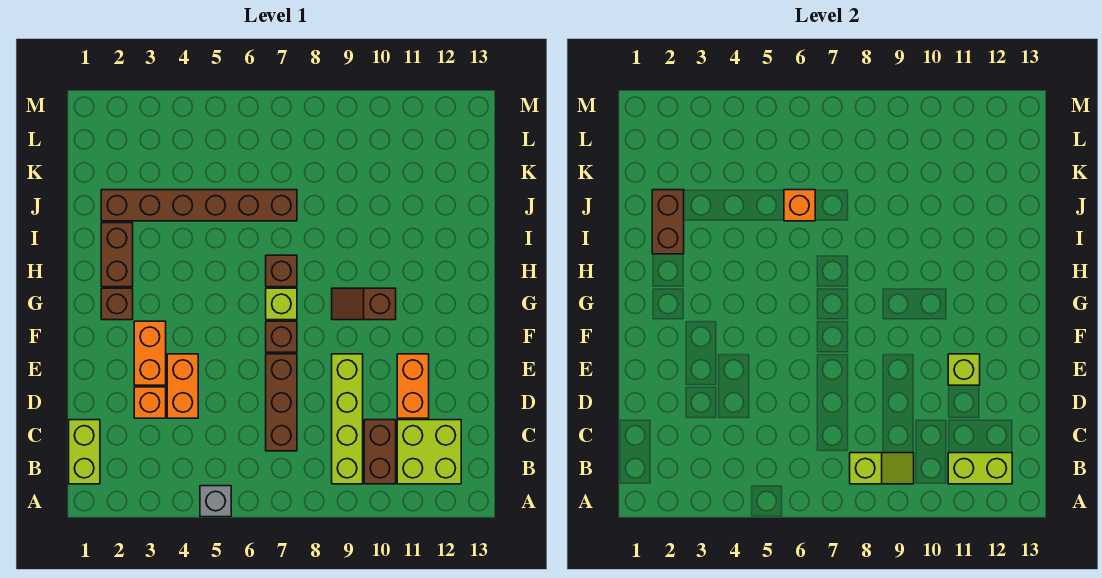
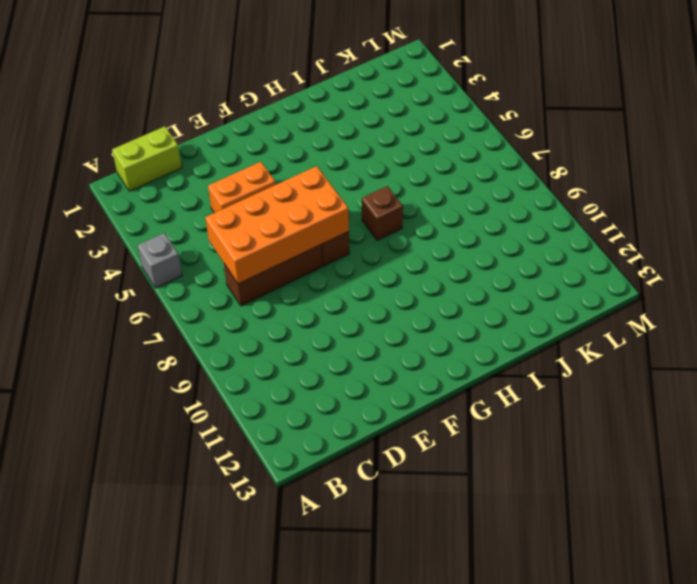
orange brick C6:F7 level 2 -> none
none -> lime brick B9:E9 level 1
none -> brown brick B10:C10 level 1
none -> lime brick B11:C12 level 1

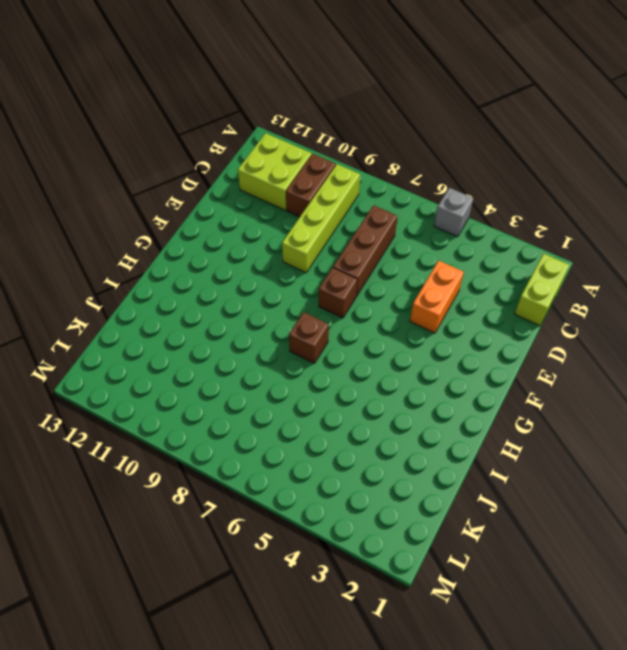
none -> orange brick D3 level 1
none -> orange brick D11:E11 level 1
none -> orange brick E3:F3 level 1

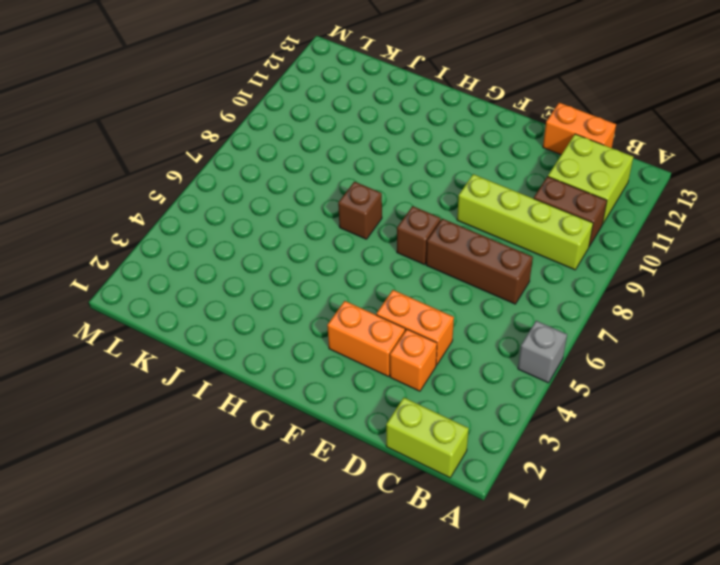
orange brick C13:D13 level 1 -> orange brick D11:E11 level 1
none -> brown brick G2 level 1
none -> lime brick G7 level 1
none -> brown slope G9:G10 level 1 top 10

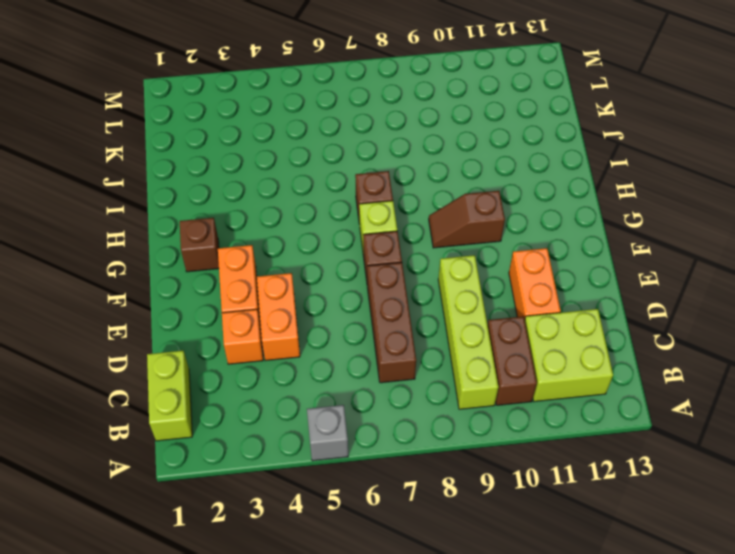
none -> brown brick H2:I2 level 1
none -> brown brick J2:J7 level 1
none -> lime slope B8:B9 level 2 top 8

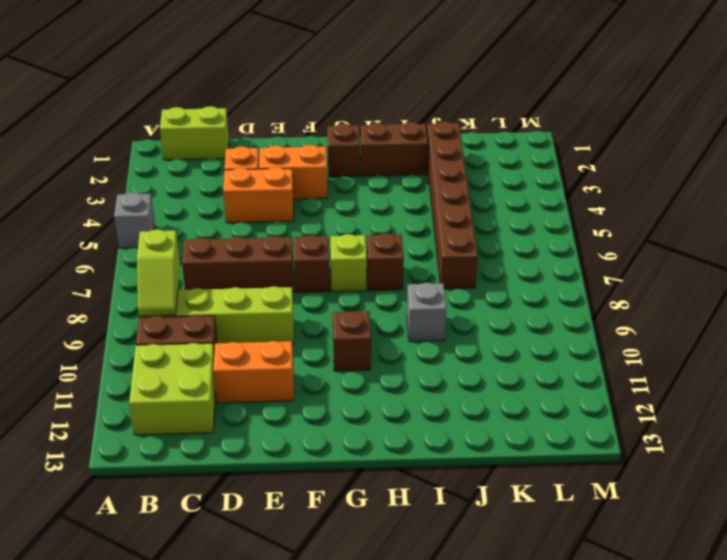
grey brick I9 level 1 -> none
none -> lime brick B11:B12 level 2
none -> lime brick E11 level 2
none -> brown brick I2:J2 level 2

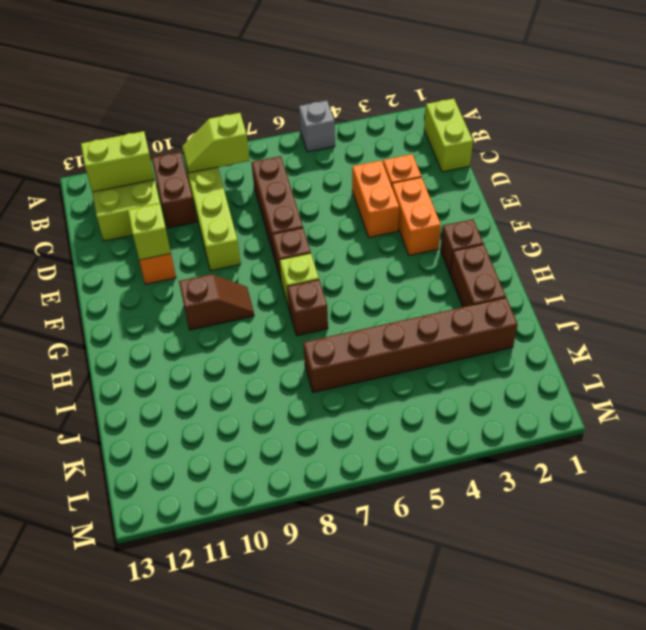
none -> brown brick I2:J2 level 2
none -> orange brick J6 level 2

